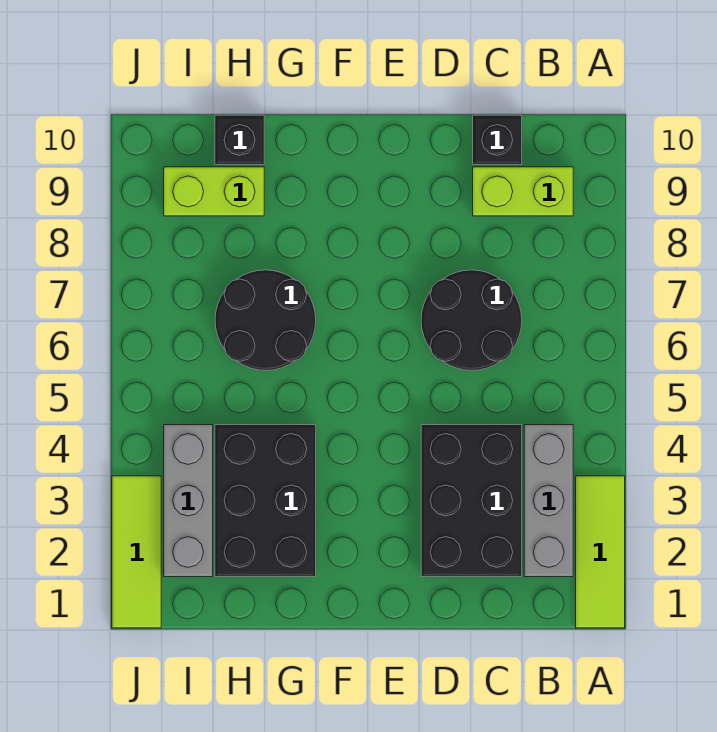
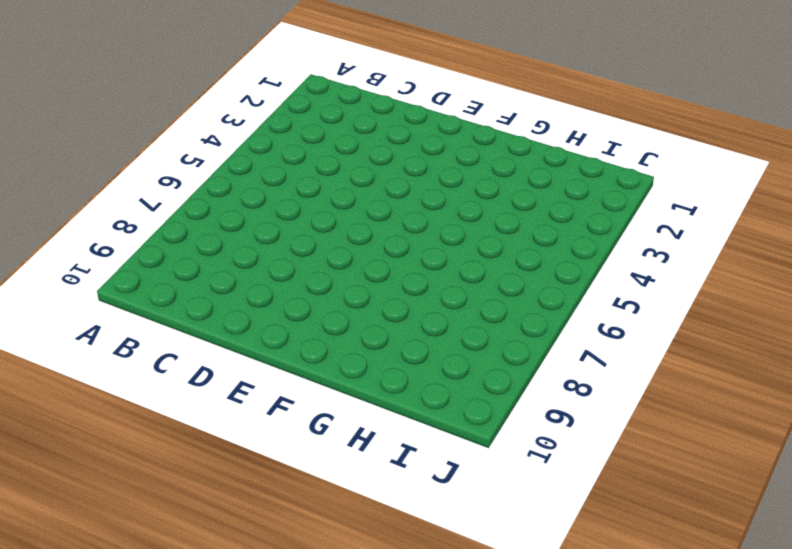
none -> lime tile A1:A3 level 1
none -> grey brick B2:B4 level 1
none -> lime brick B9:C9 level 1

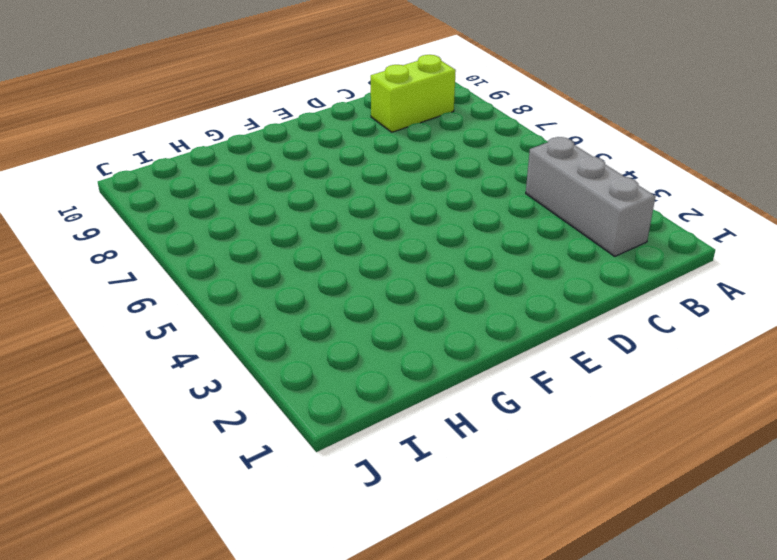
none -> lime tile A1:A3 level 1
none -> black brick C2:D4 level 1
none -> black round brick C6:D7 level 1

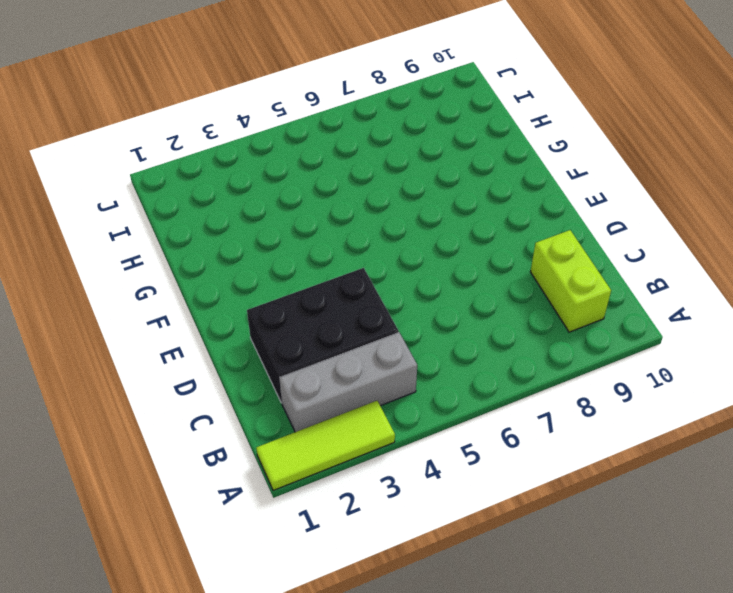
none -> black round brick C6:D7 level 1
none -> black brick C10 level 1
none -> black brick G2:H4 level 1

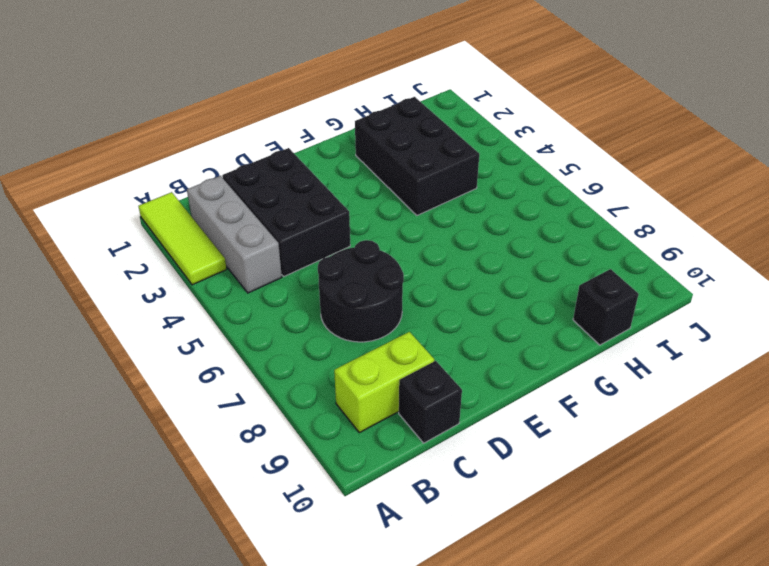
none -> black round brick G6:H7 level 1
none -> lime brick H9:I9 level 1
none -> grey brick I2:I4 level 1

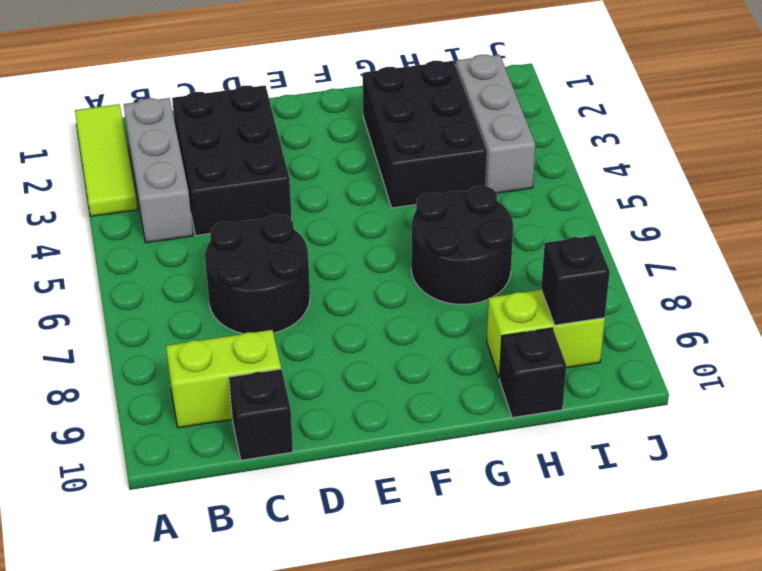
black brick I9 level 2 -> none
none -> lime tile J1:J3 level 1

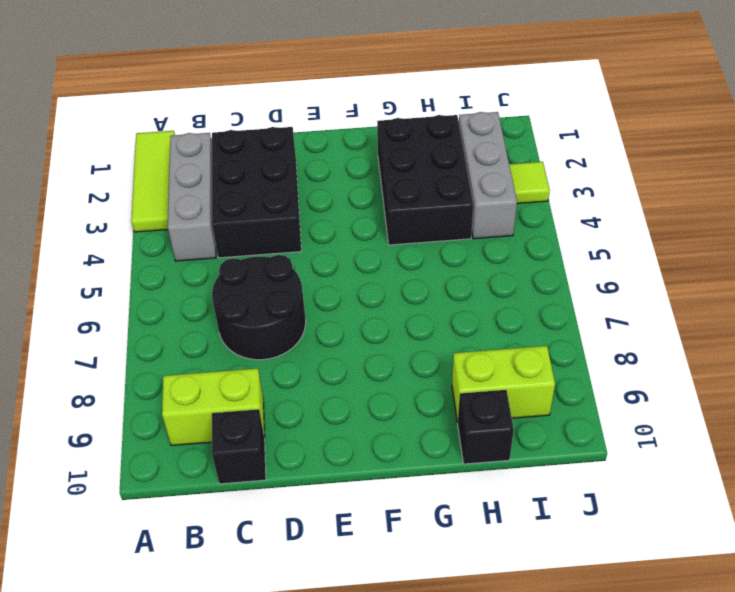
lime tile J3 level 1 -> lime tile J1:J3 level 1
none -> black round brick G6:H7 level 1

